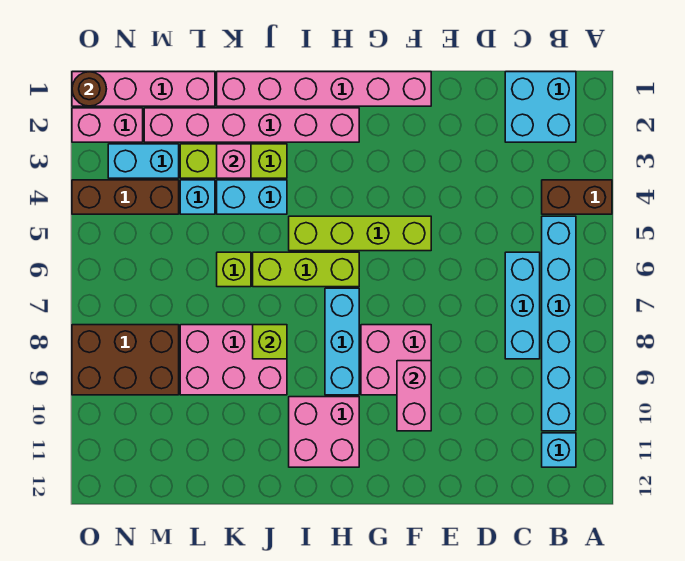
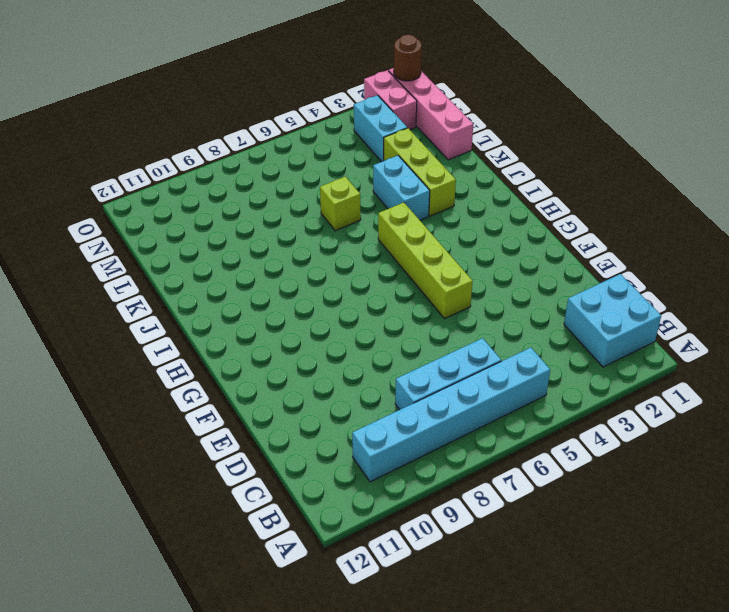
none -> brown brick A4:B4 level 1
none -> cyan brick B11 level 1
none -> pink brick F1:K1 level 1

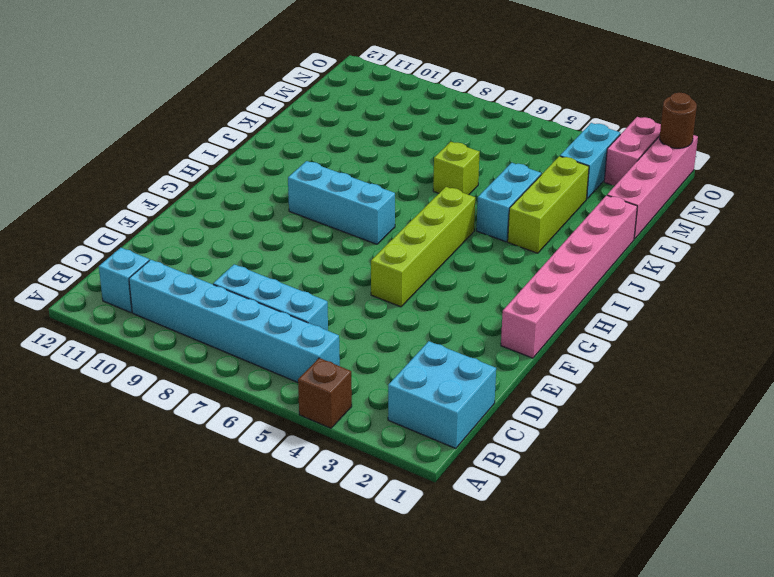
brown brick A4 level 1 -> brown brick A4:B4 level 1
none -> pink brick F8:G9 level 1
none -> pink brick H2:M2 level 1
none -> lime brick H6:J6 level 1

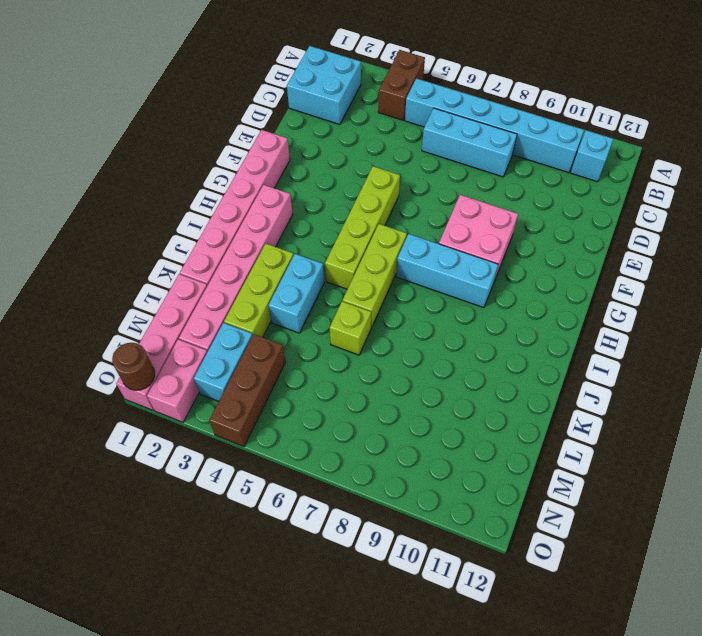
none -> pink brick H10:I11 level 1
none -> pink brick J8:L9 level 1
none -> cyan brick L4 level 1

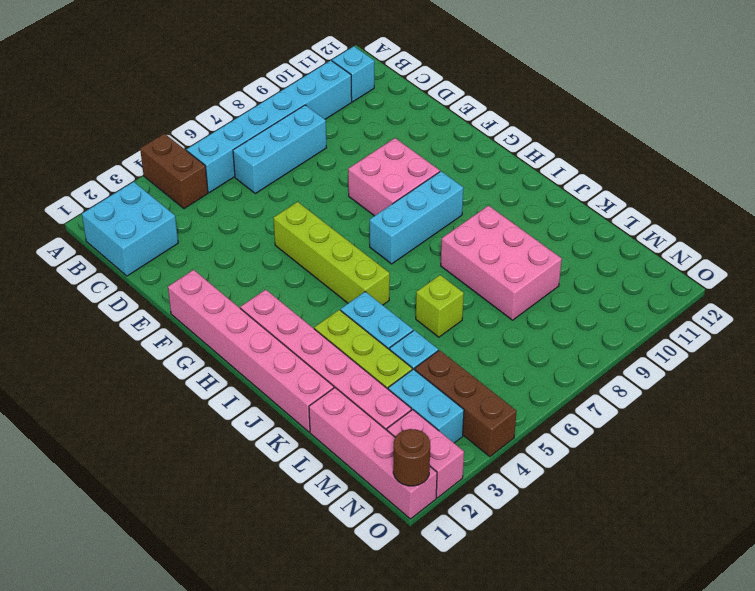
none -> lime brick H6:J6 level 1
none -> pink brick H10:I11 level 1
none -> brown brick M8:O9 level 1

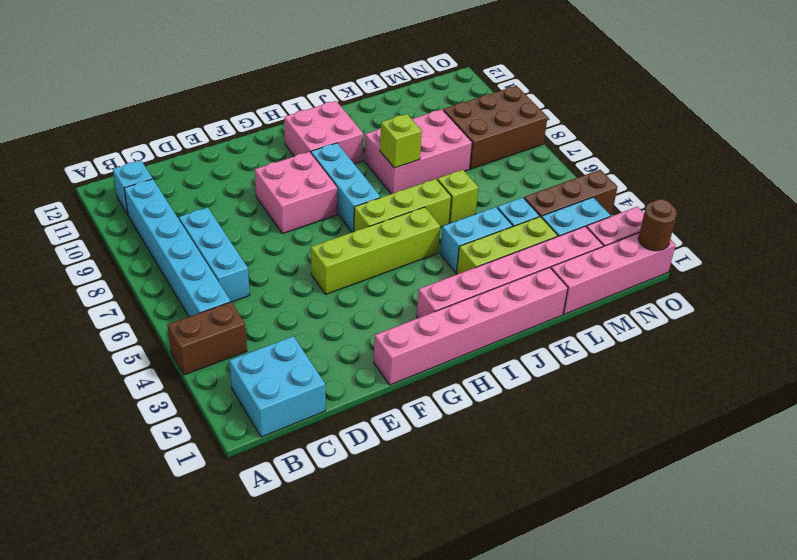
none -> pink brick F9:F10 level 2
none -> pink brick K3 level 2

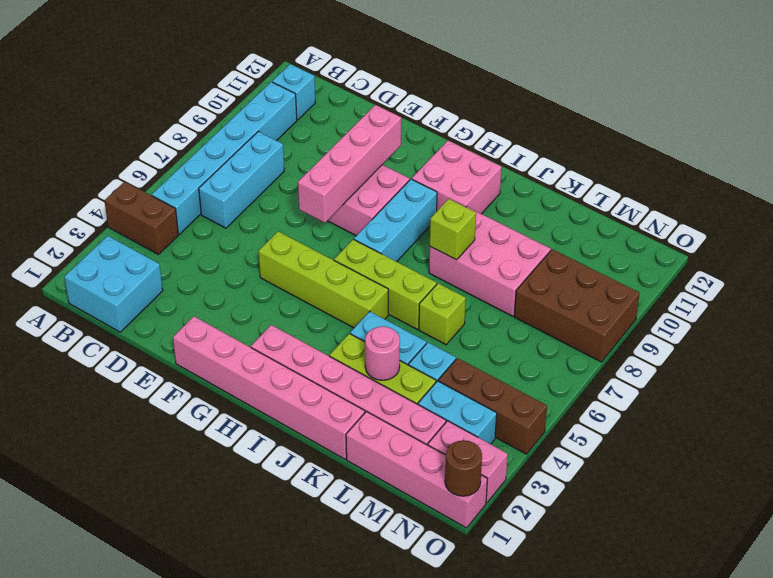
pink brick F7:F10 level 2 -> pink brick F9:F10 level 2
pink round brick K3 level 2 -> pink brick K3 level 2

